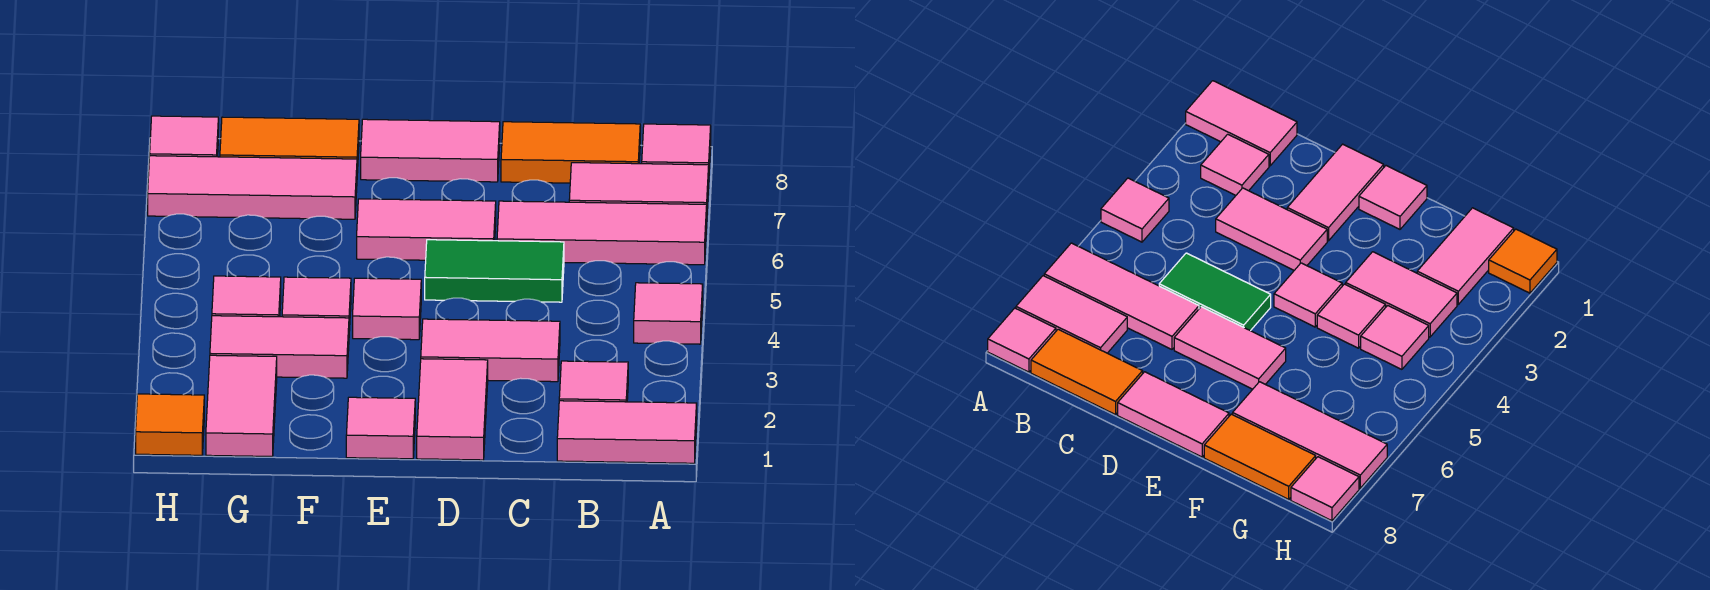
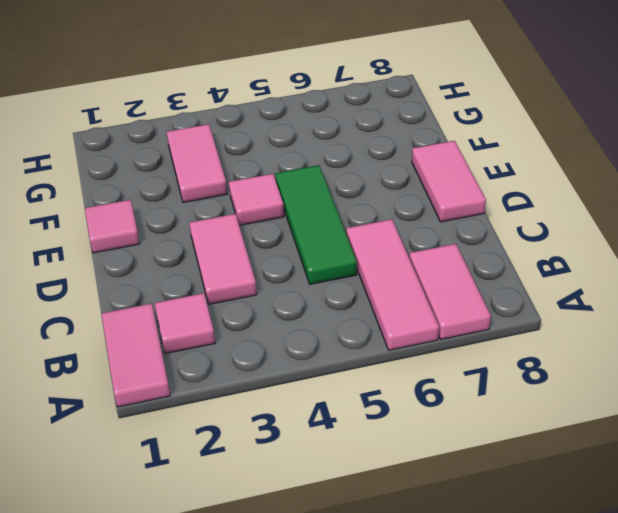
green tile C5:E5 level 1 -> green tile C5:D5 level 1
none -> pink tile A4 level 1
none -> pink tile A8 level 1
none -> orange tile B8:C8 level 1

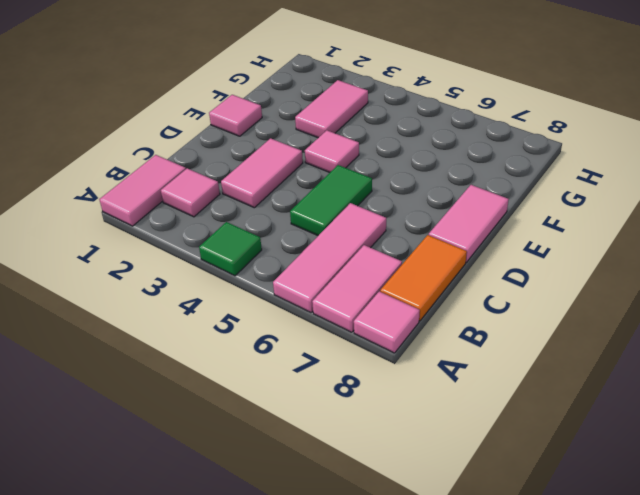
green tile A4 level 1 -> pink tile A4 level 1
none -> pink tile D1:D2 level 1
none -> pink tile D6:E6 level 1
none -> pink tile F4 level 1

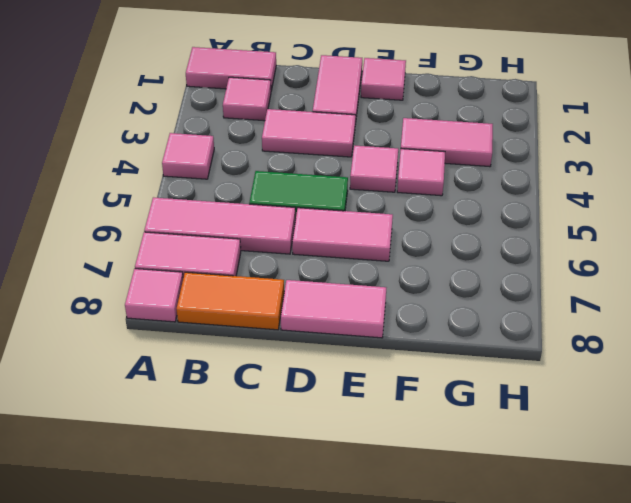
none -> pink tile F7:H7 level 1
none -> orange tile F8:G8 level 1
none -> pink tile G1:G2 level 1

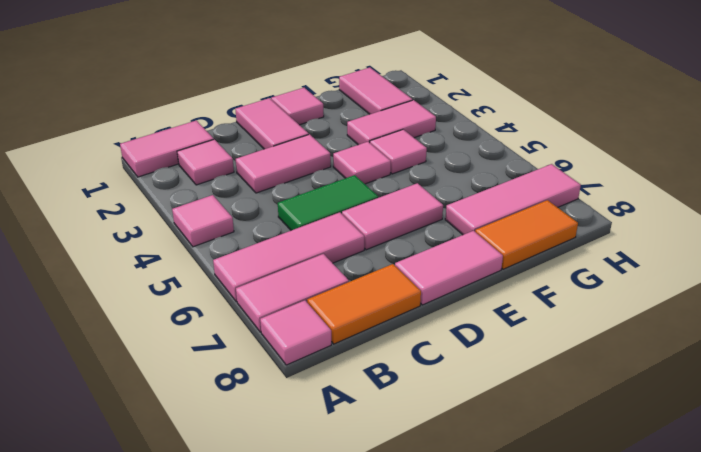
none -> pink tile G4 level 1
none -> orange tile H1 level 1
none -> pink tile H8 level 1

